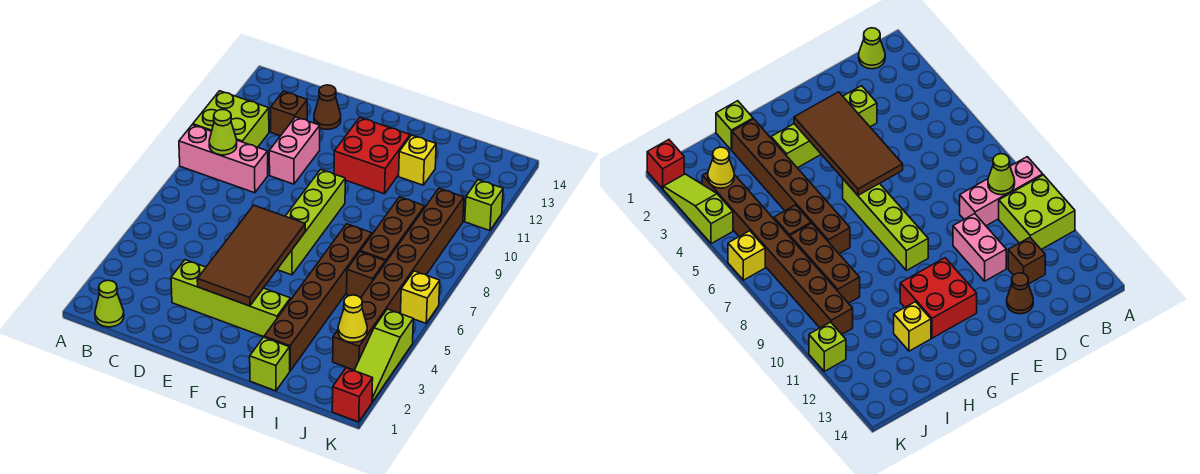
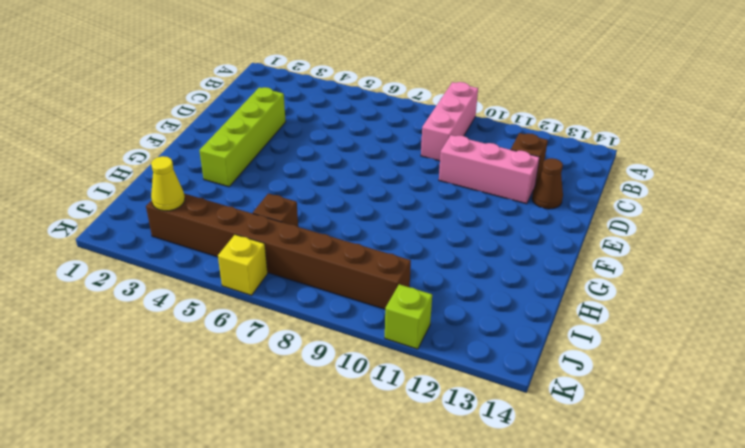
pink brick D10:D12 level 1 -> pink brick D10:D11 level 1
none -> lime brick A10:B11 level 1
none -> lime cone B1 level 1
none -> lime brick F6:F9 level 1

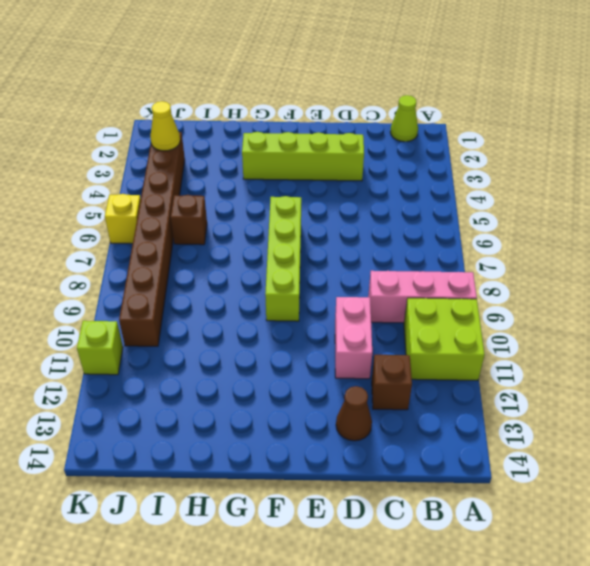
none -> red brick F11:G12 level 1
none -> lime brick H1 level 1
none -> brown brick H2:H7 level 1

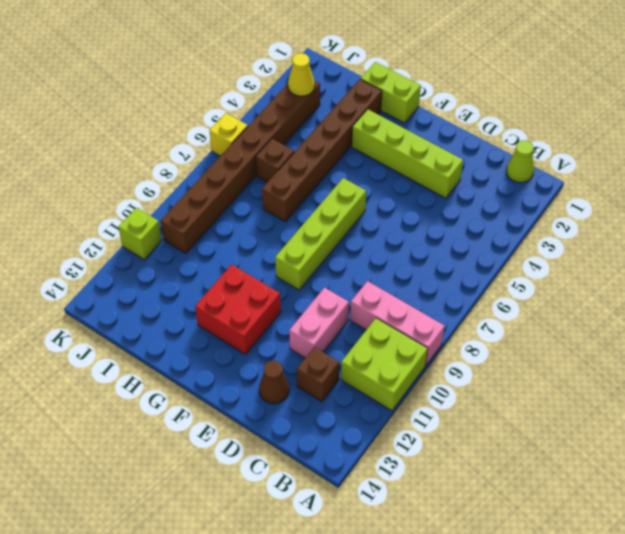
lime brick G1:H1 level 1 -> lime brick H1 level 1
none -> yellow brick H12 level 1
none -> brown brick I7:I9 level 1
none -> red brick K1 level 1

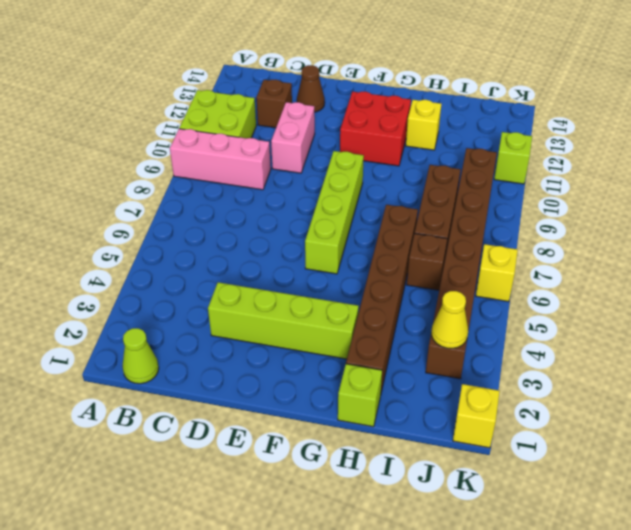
yellow brick K1 level 1 -> red brick K1 level 1
none -> lime slope K2:K4 level 1 top 4
none -> lime cone B9 level 2
none -> brown tile E3:F6 level 2

